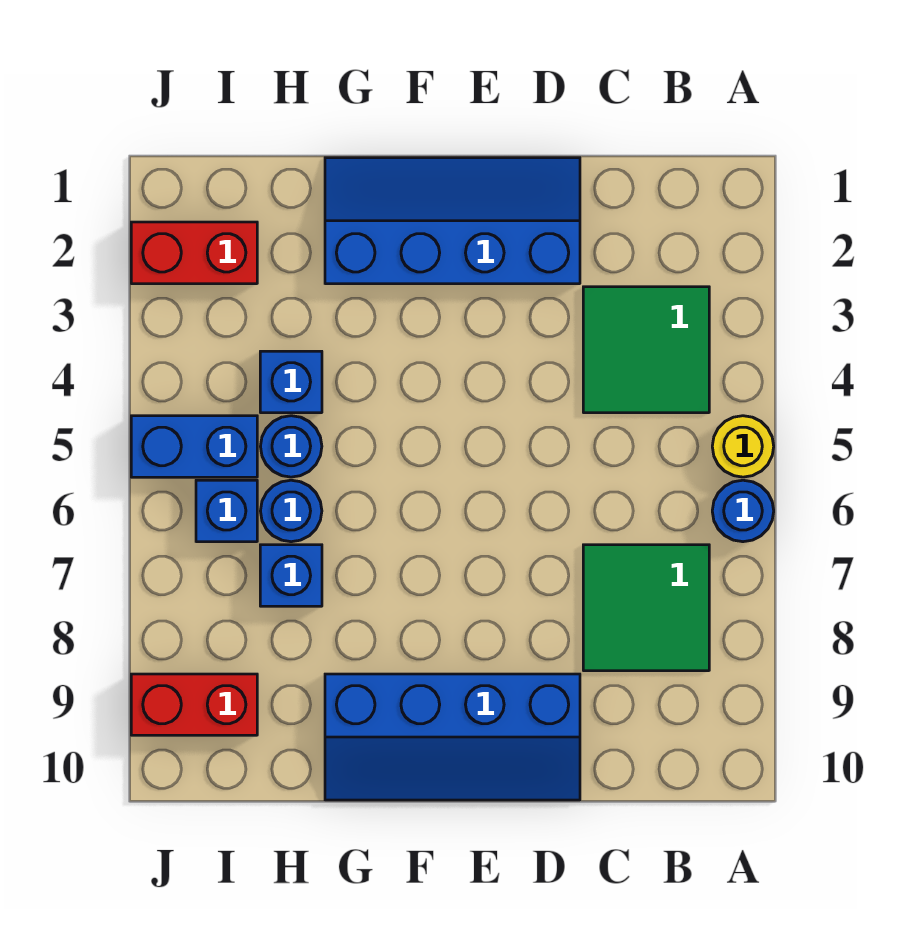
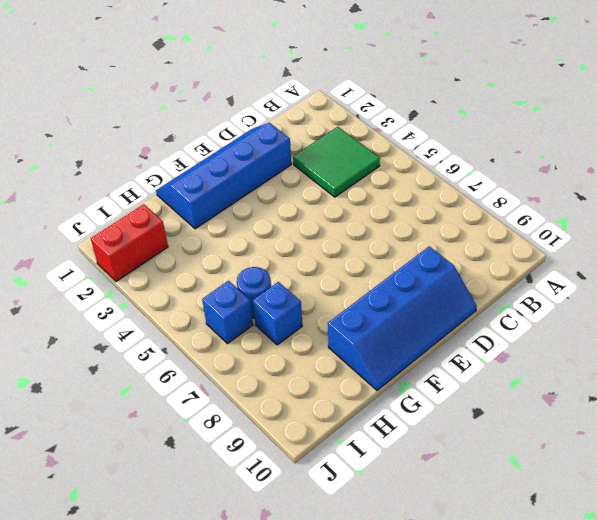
none -> yellow round brick A5 level 1
none -> blue round brick A6 level 1
none -> green tile B7:C8 level 1

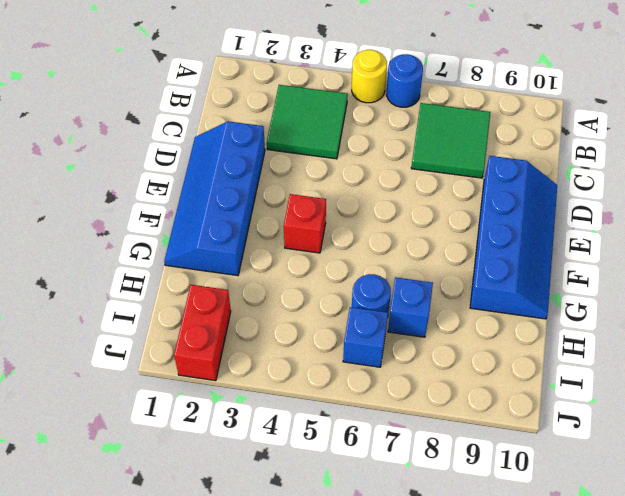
red brick F4 level 1 -> none
none -> blue brick H4 level 1
none -> blue round brick H5 level 1
none -> blue brick I5:J5 level 1

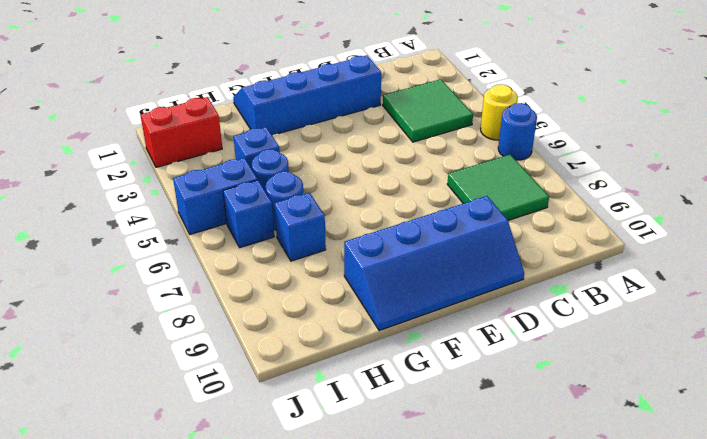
none -> red brick I9:J9 level 1

